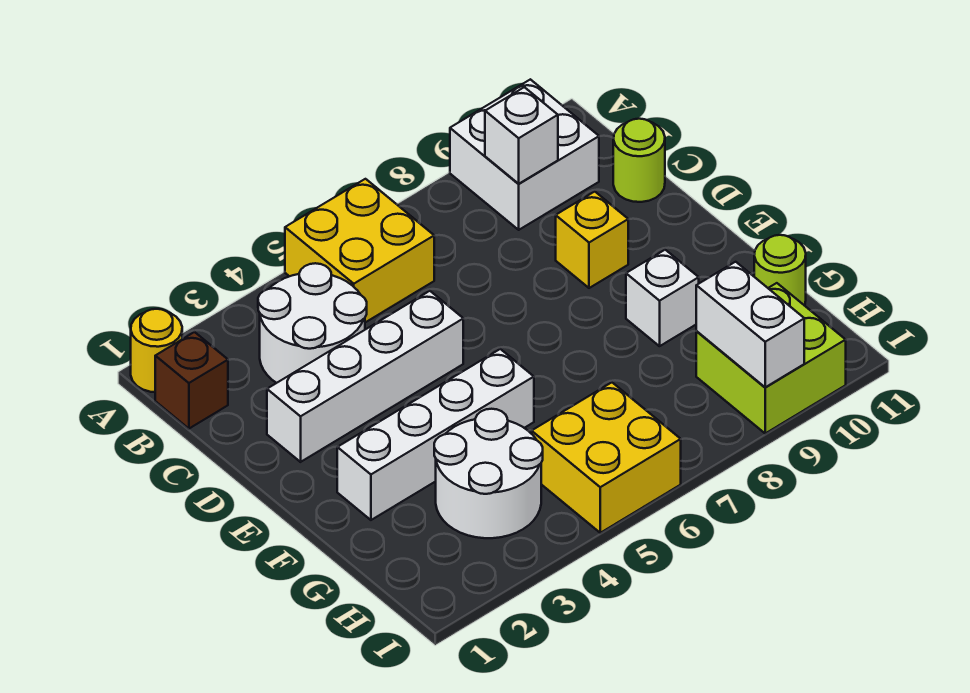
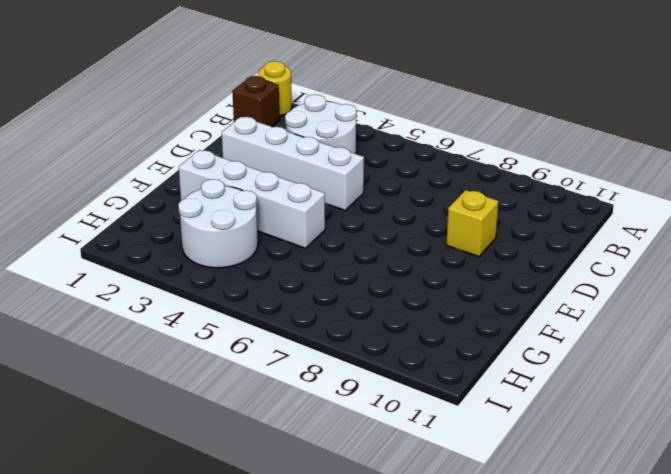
none -> yellow brick A5:B6 level 1
none -> white brick A9:B10 level 1
none -> lime round brick C11 level 1

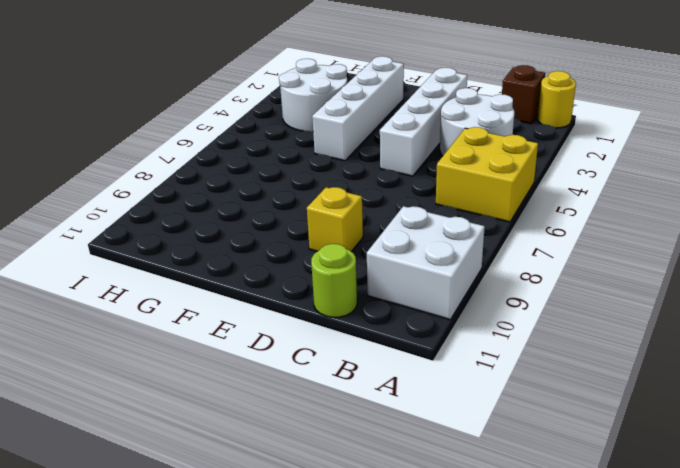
none -> white brick F9 level 1
none -> lime round brick G11 level 1
none -> yellow brick H5:I6 level 1

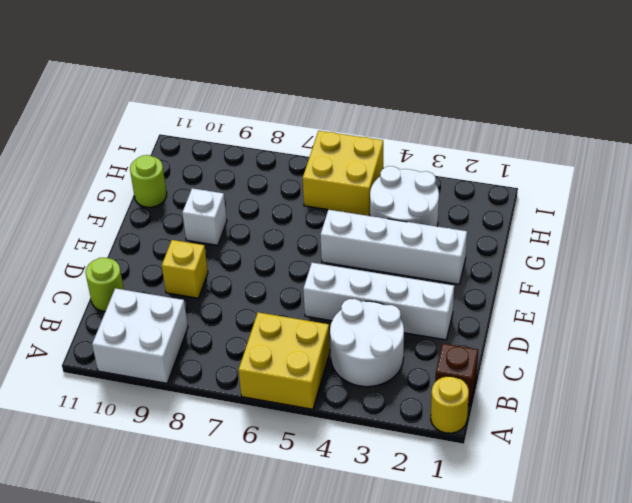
none -> lime brick H9:I10 level 1
none -> white brick B9 level 2
none -> white brick H9:I9 level 2

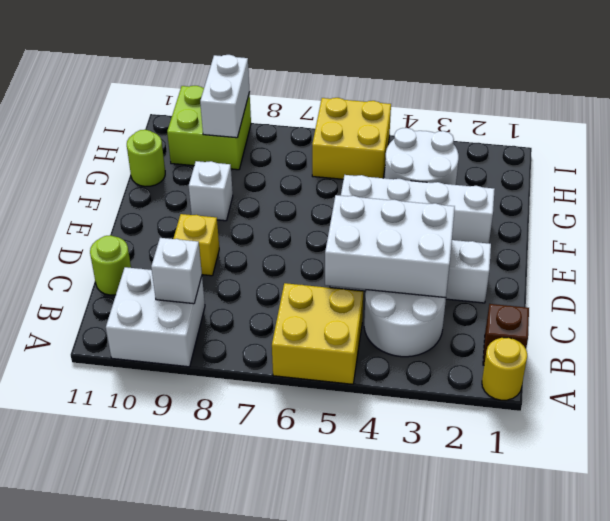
white brick C3:D5 level 2 -> none

